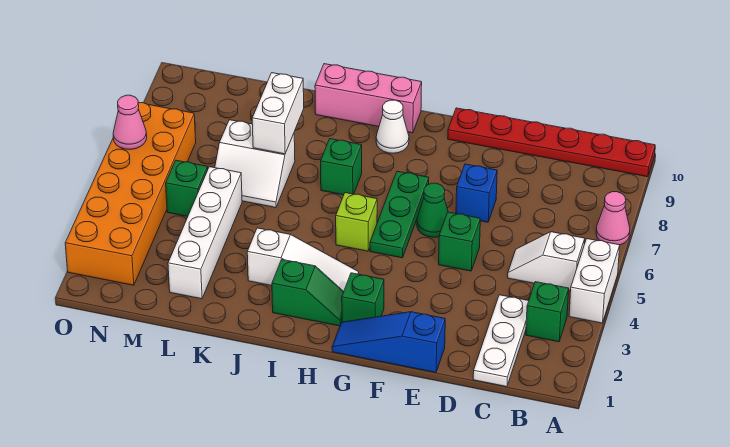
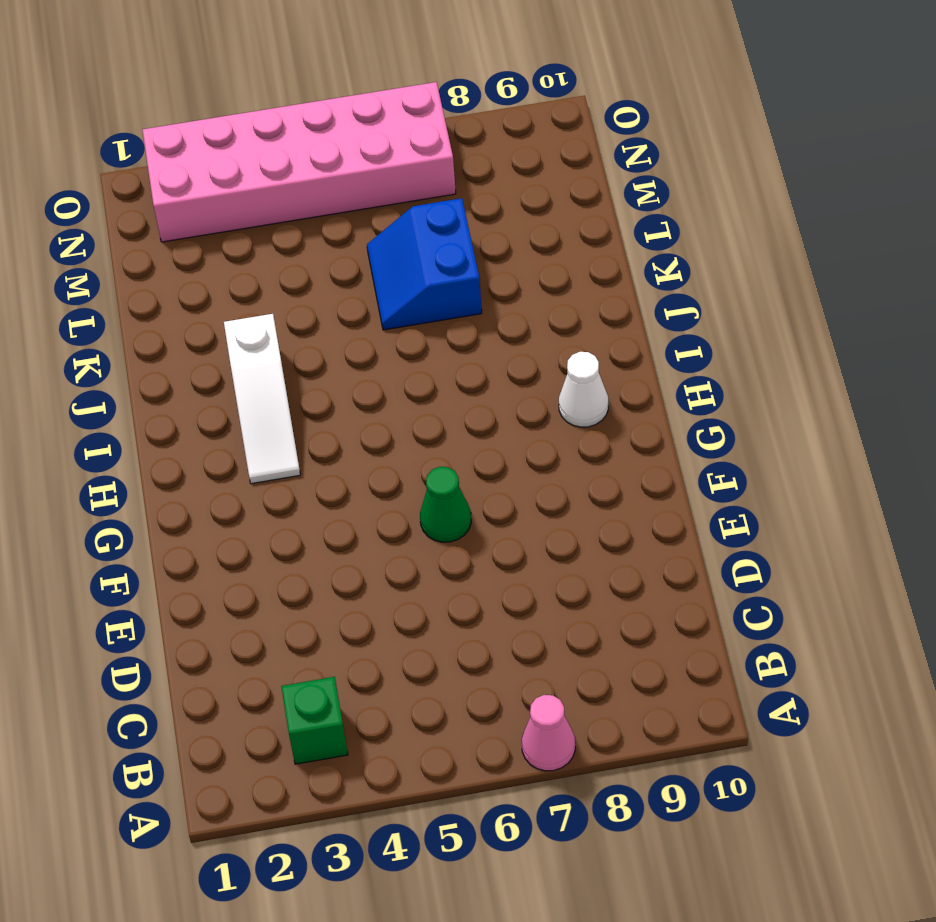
blue slope K6:L7 level 1 top 7 -> white slope K6:L7 level 1 top 7
pink brick N2:O7 level 1 -> orange brick N2:O7 level 1
none -> white brick A4:A5 level 1
none -> red plate A10:F10 level 1
none -> white slope B5:C5 level 1 top B

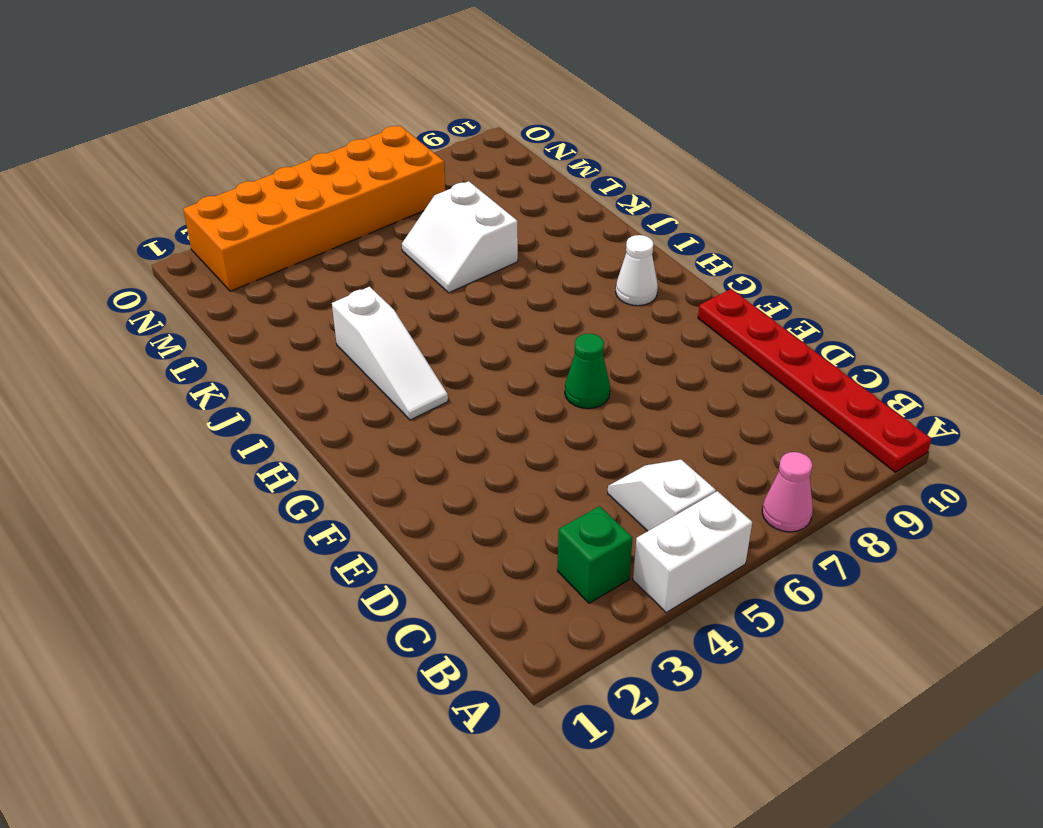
none -> white plate C1:C3 level 1
none -> blue slope E1:G1 level 1 top E
none -> green brick E5 level 1

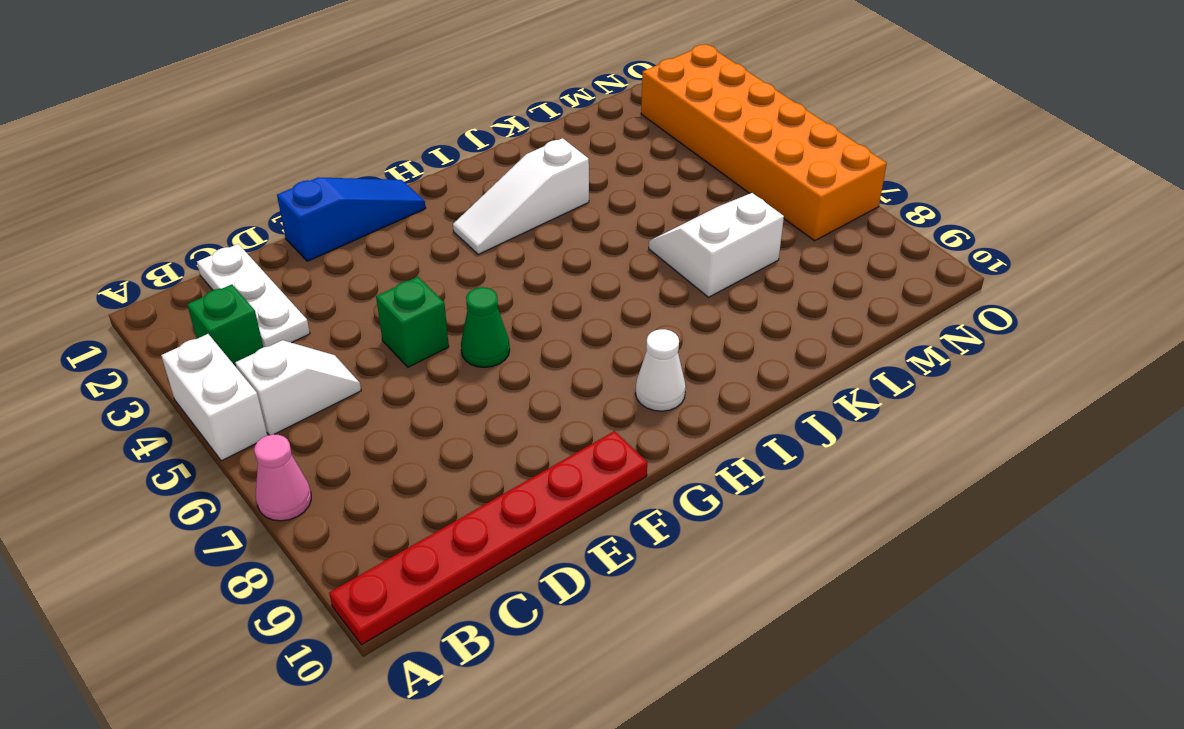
none -> blue brick E7 level 1
none -> green brick G2 level 1
none -> green plate G5:G7 level 1

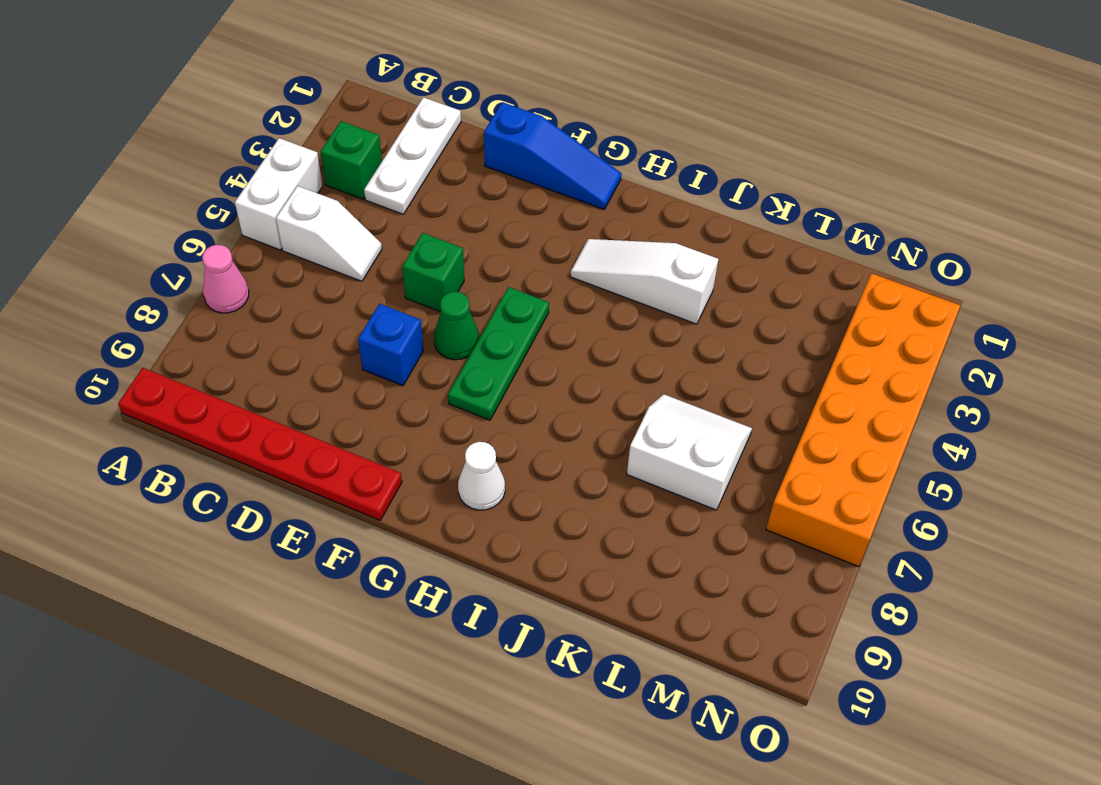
none -> green brick G2 level 1
none -> green slope H2:I2 level 1 top I
none -> lime brick H5 level 1

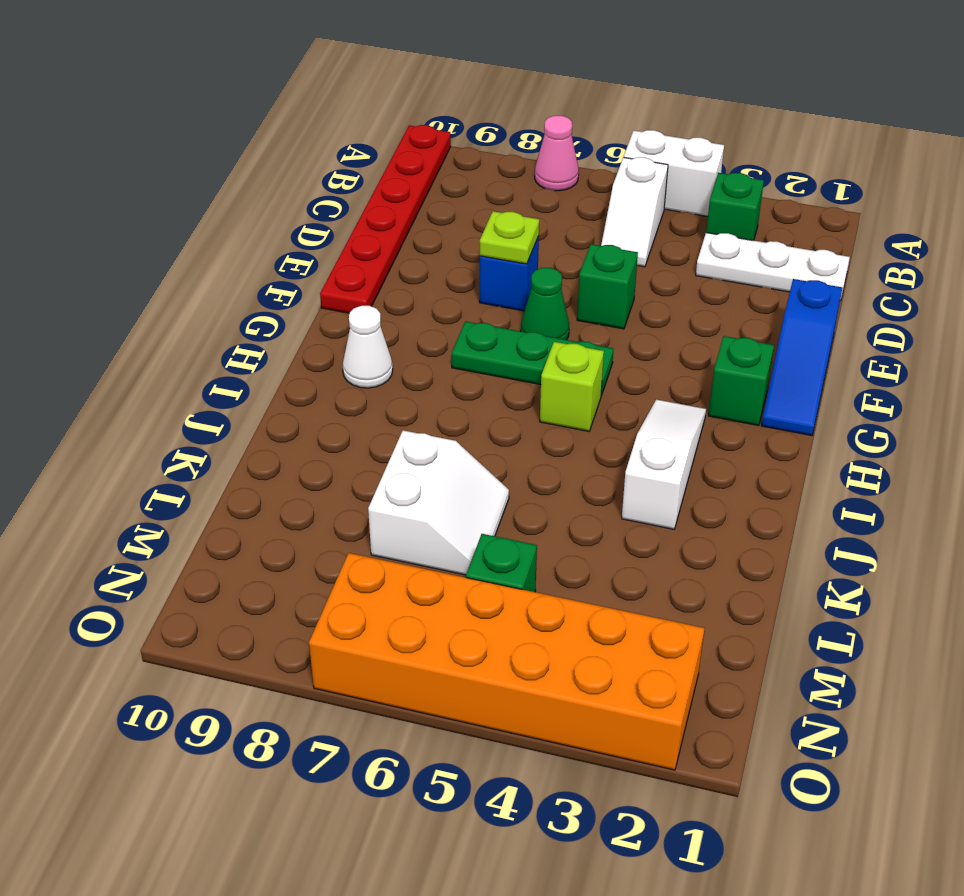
lime plate E7 level 2 -> none
none -> green slope H2:I2 level 1 top I
none -> pink brick H10:J10 level 1
none -> green brick I7 level 1

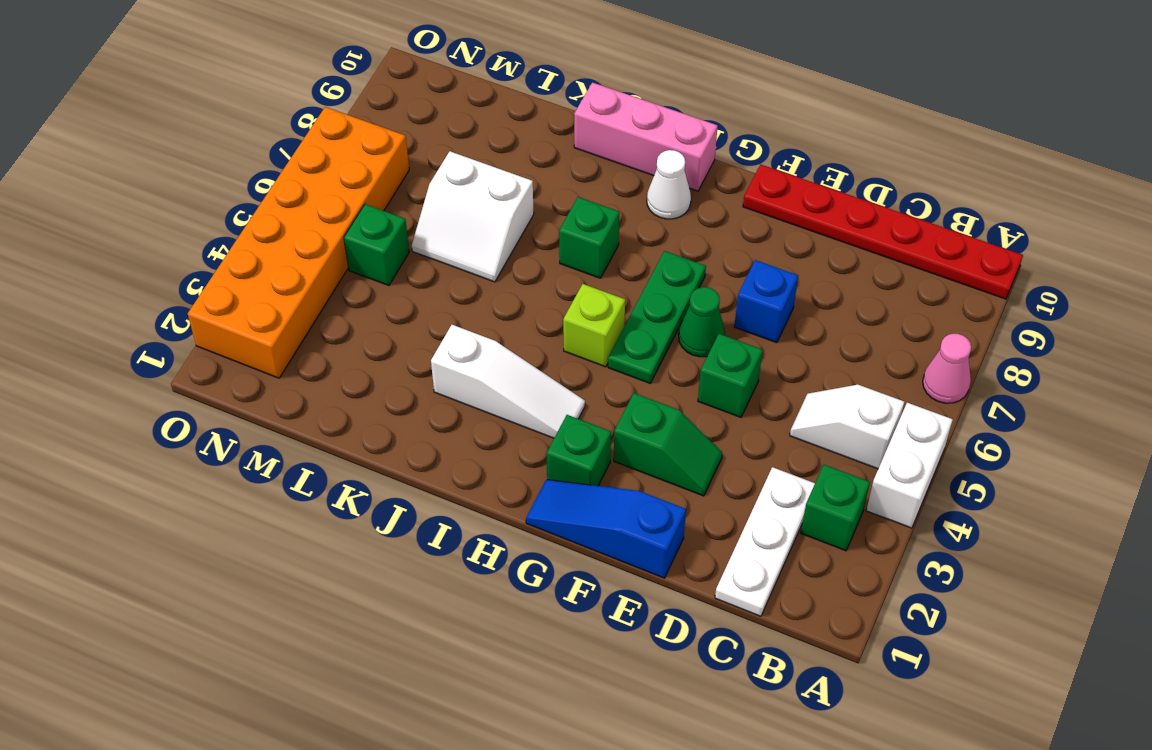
green slope E3:F3 level 1 top F -> green slope H2:I2 level 1 top I
none -> white brick L2:L5 level 1
none -> white brick K7:K8 level 2
none -> pink cone O6 level 2

